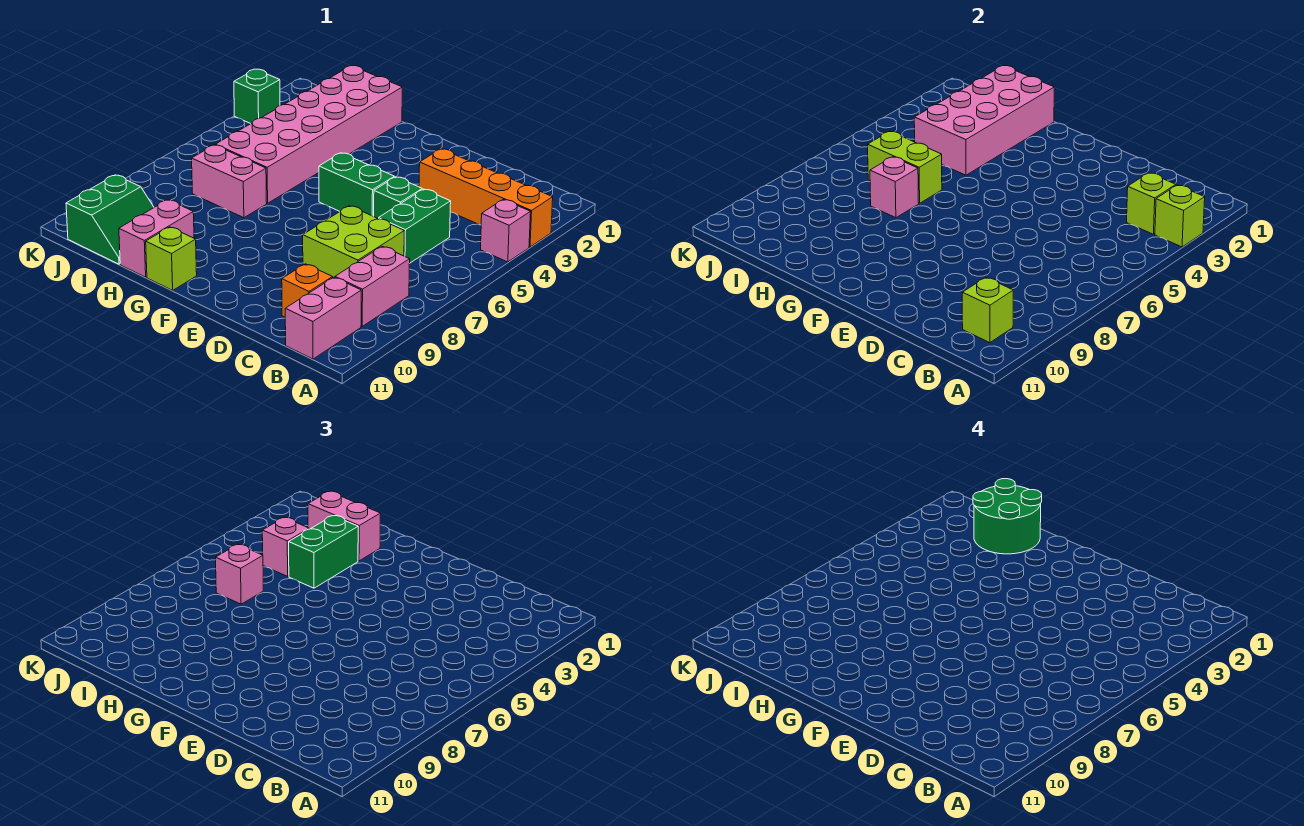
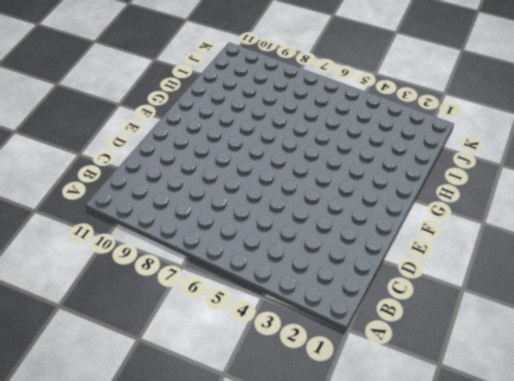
none -> orange brick A3:D3 level 1
none -> pink brick A4 level 1
none -> pink brick B8:B9 level 1

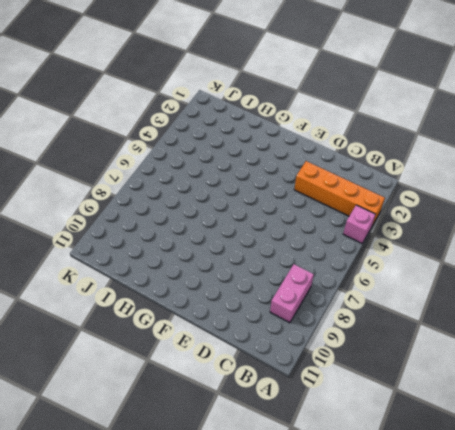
none -> pink brick B10:B11 level 1
none -> green brick C5:C6 level 1
none -> lime brick C7:D8 level 1

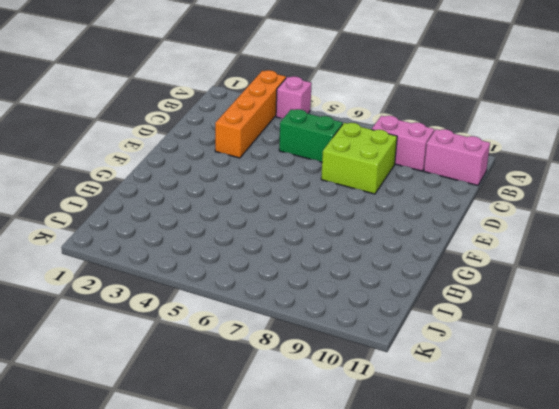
none -> orange brick C10 level 1
none -> green brick D5 level 1
none -> green brick E5:F5 level 1

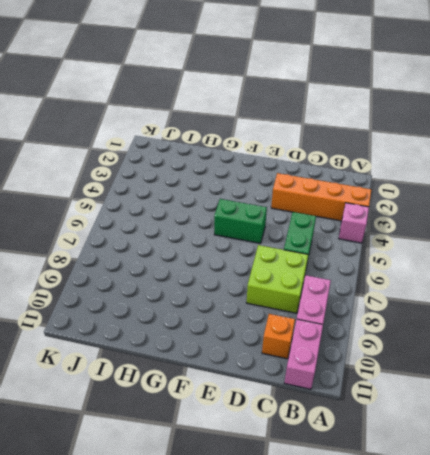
none -> green brick D5 level 1
none -> lime brick G11 level 1
none -> pink brick H1:I6 level 1

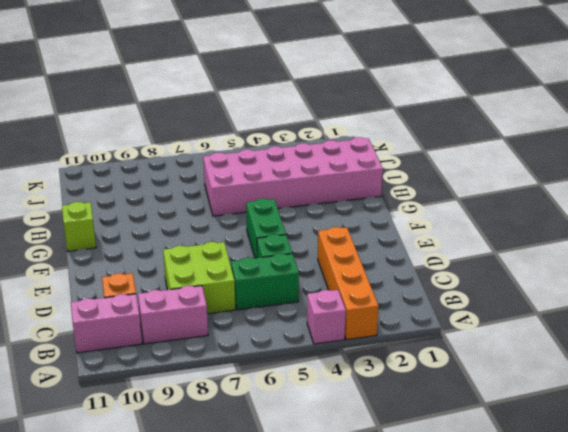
none -> pink brick H7:I7 level 1
none -> pink brick H10:H11 level 1
none -> green slope I10:J11 level 1 top J

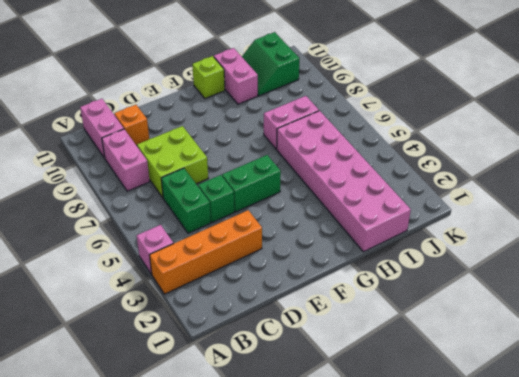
none -> green brick K3 level 1
none -> lime brick A3 level 2
none -> lime brick B3 level 2

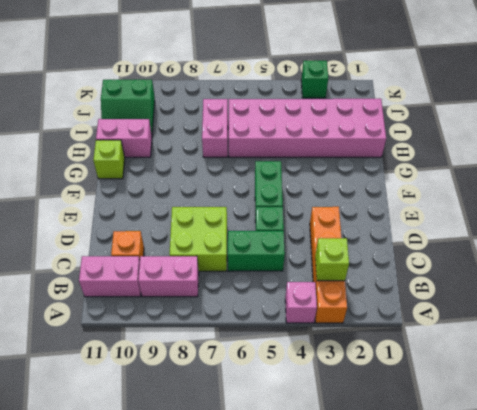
none -> lime brick A3 level 2
none -> lime brick B10 level 2
none -> pink brick H1:I4 level 2

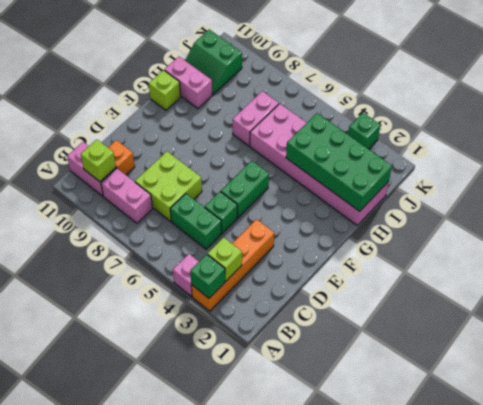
green brick A3 level 2 -> lime brick A3 level 2
green brick H1:I4 level 2 -> pink brick H1:I4 level 2
none -> lime brick H6:I6 level 2
none -> pink brick H7 level 2
none -> pink brick H2:I2 level 3

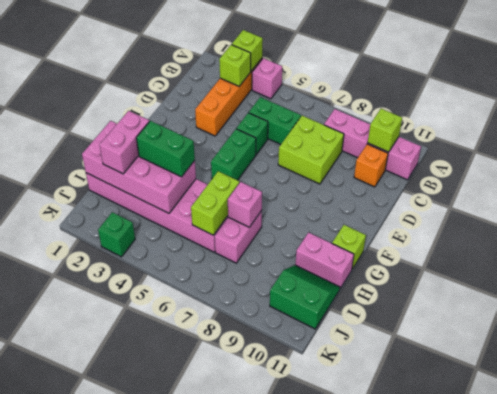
none -> pink brick I4 level 3
none -> pink brick I6 level 3
none -> green round brick H1:I2 level 4

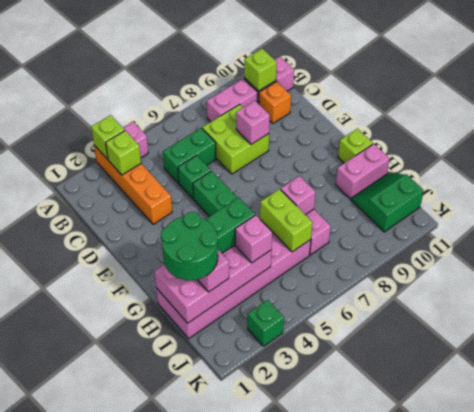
pink brick D8 level 2 -> pink brick I6 level 3

